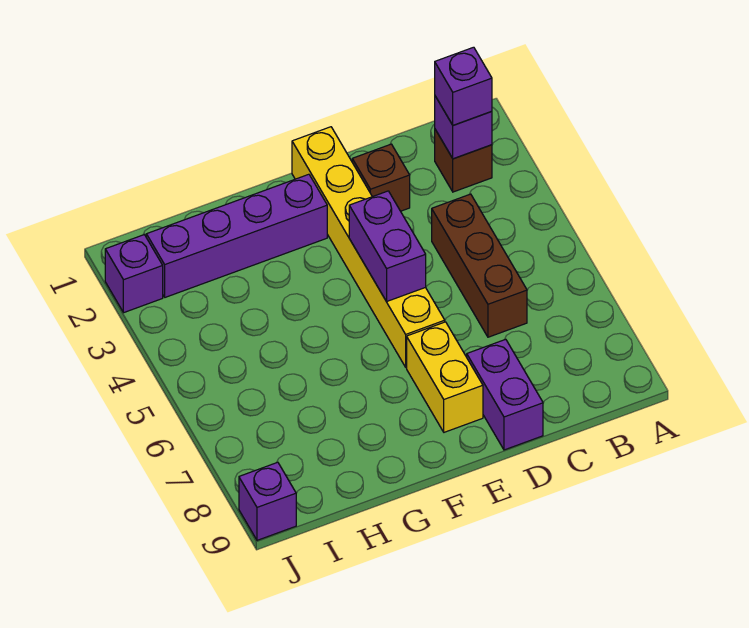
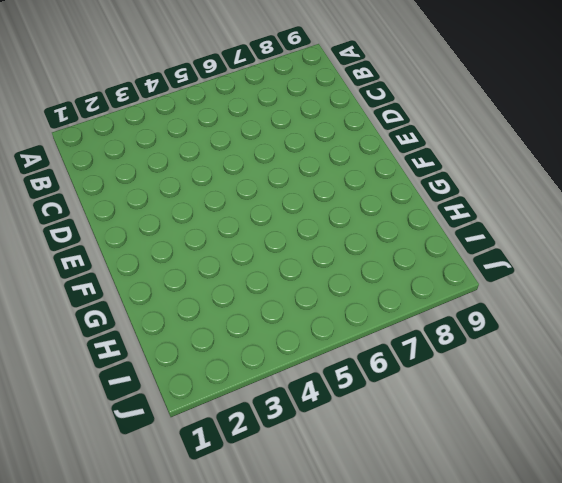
none -> brown brick B2 level 1
none -> brown brick C4:C6 level 1
none -> brown brick D2 level 1

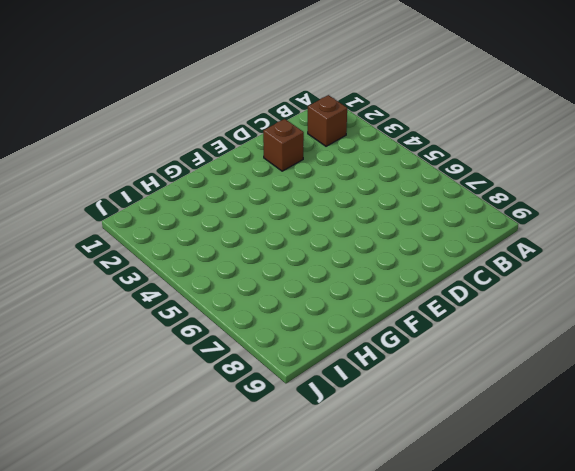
none -> brown brick C4:C6 level 1
none -> purple brick D8:D9 level 1
none -> yellow brick E1:E6 level 1

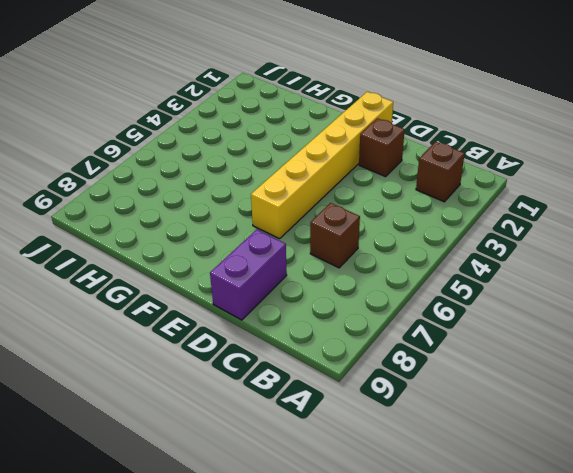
brown brick C6 level 1 -> brown brick C4:C6 level 1
none -> yellow brick E7:E8 level 1
none -> purple brick F2:I2 level 1
none -> purple brick J2 level 1

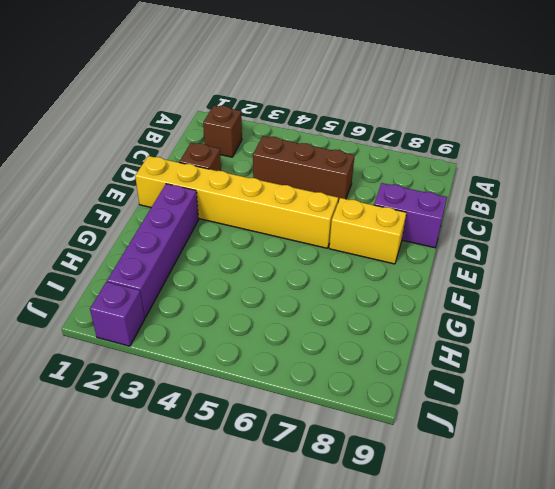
none -> purple brick J9 level 1
none -> purple brick B2 level 2
none -> purple brick E4:E5 level 2

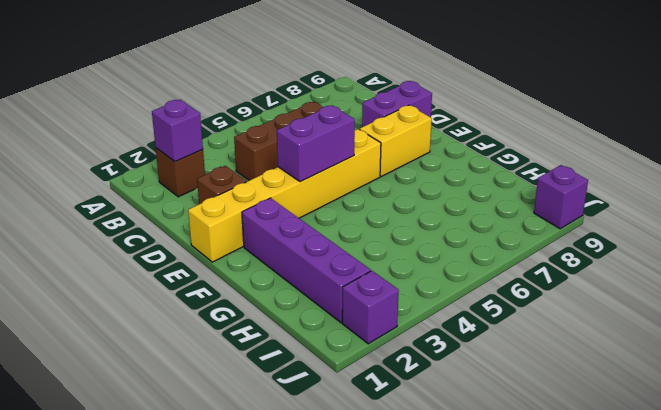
none -> purple brick B2 level 3

